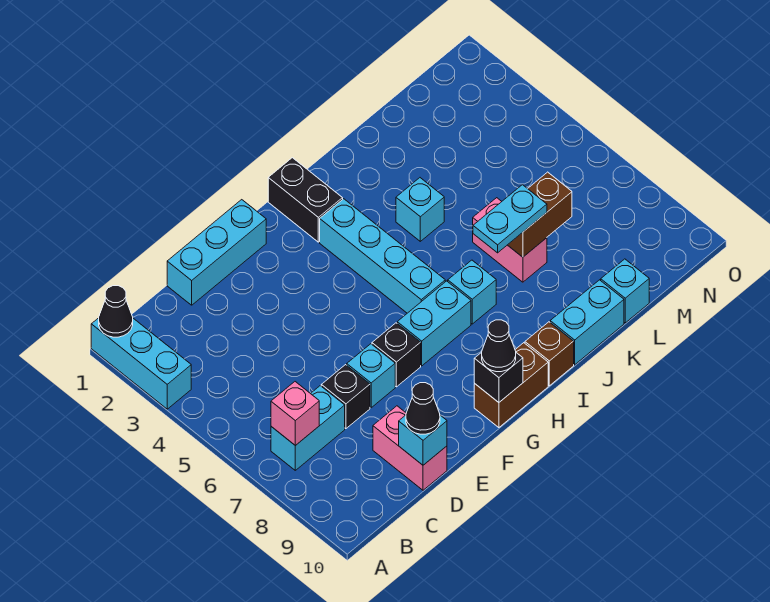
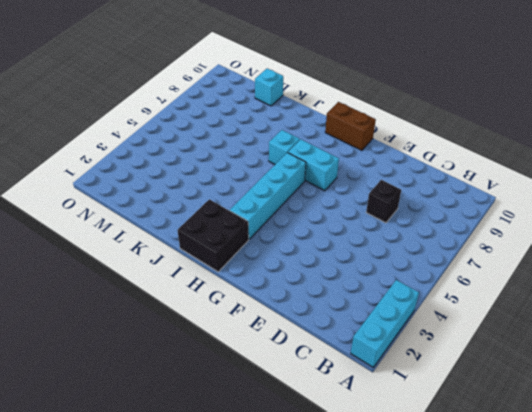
black brick H1:I2 level 1 -> black brick H1:H2 level 1
none -> cyan brick B7:C7 level 1
none -> cyan brick D1:F1 level 1
none -> pink brick D9:D10 level 1

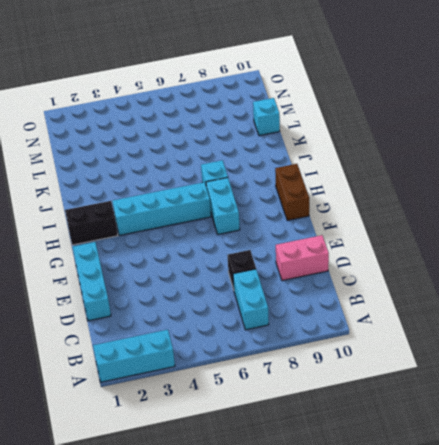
none -> cyan brick E7 level 1
none -> black brick F7 level 1
none -> brown brick I10 level 1

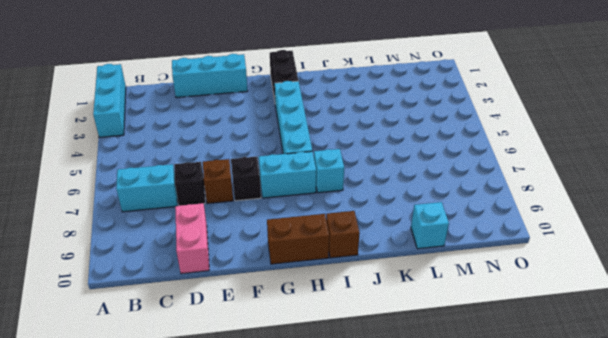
brown brick E7 level 1 -> cyan brick E7 level 1
none -> cyan brick J4 level 1
none -> cyan brick J10:K10 level 1
none -> pink brick K6:K7 level 1

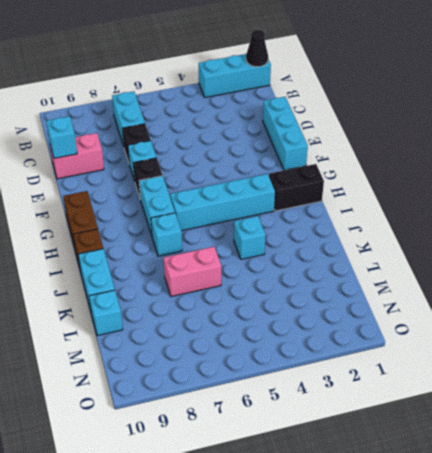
none -> pink brick B7 level 2
none -> black brick G10 level 2
none -> brown brick K7:L7 level 2

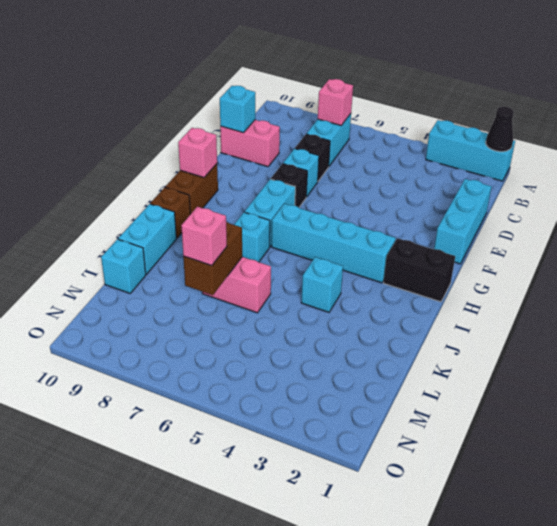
pink brick G10 level 2 -> black brick G10 level 2
pink brick L7 level 3 -> none
none -> black cone D10 level 3
none -> black cone G10 level 3
none -> cyan plate J7:K7 level 3

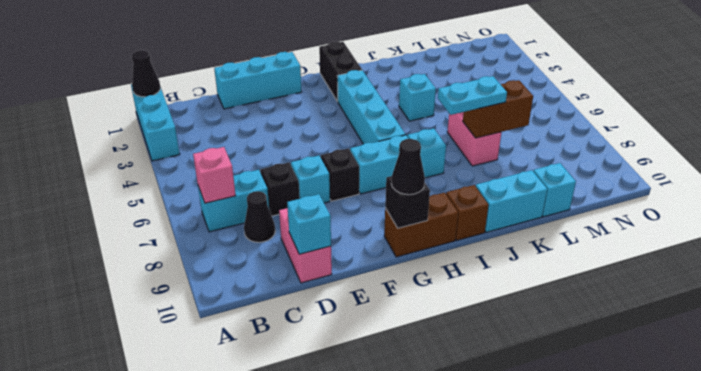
black cone C8 level 1 -> black cone D10 level 3

